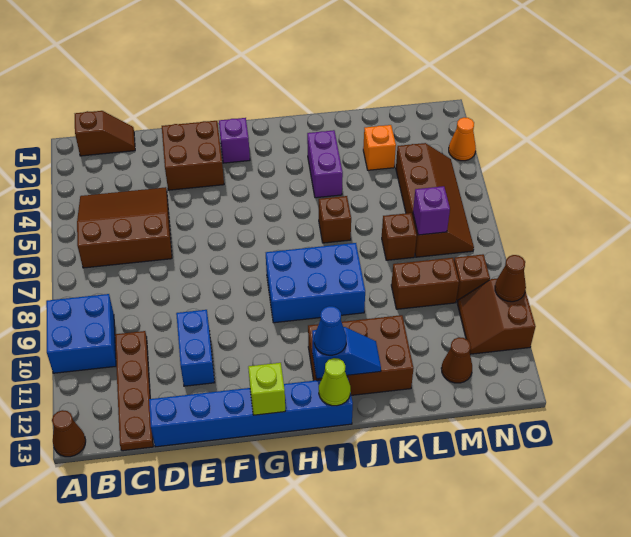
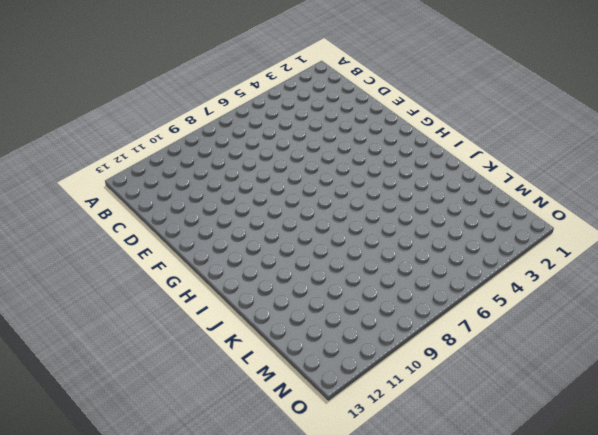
none -> blue brick A9:B10 level 1
none -> brown cone A13 level 1
none -> brown slope B1:C1 level 1 top B

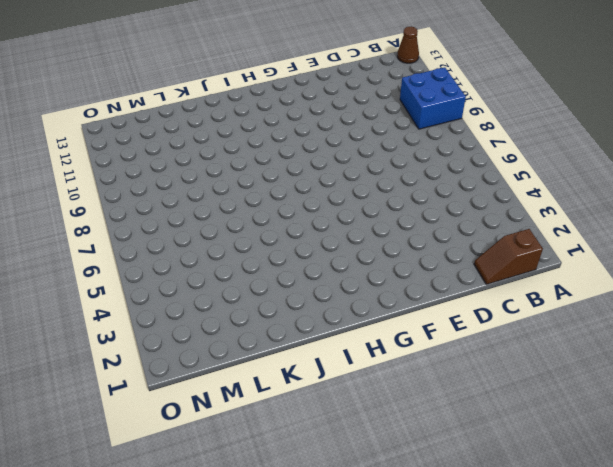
none -> brown slope B4:D6 level 1 top 6
none -> brown plate C10:C13 level 1
none -> blue brick D13:I13 level 1

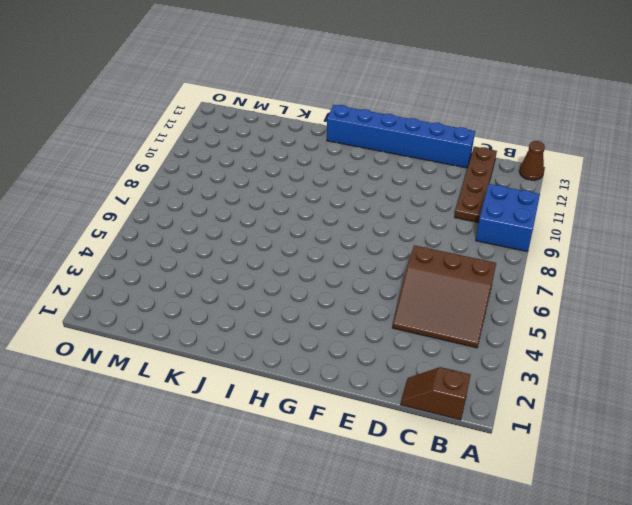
none -> brown brick E2:F3 level 1
none -> blue brick E10:E11 level 1
none -> purple brick G2 level 1

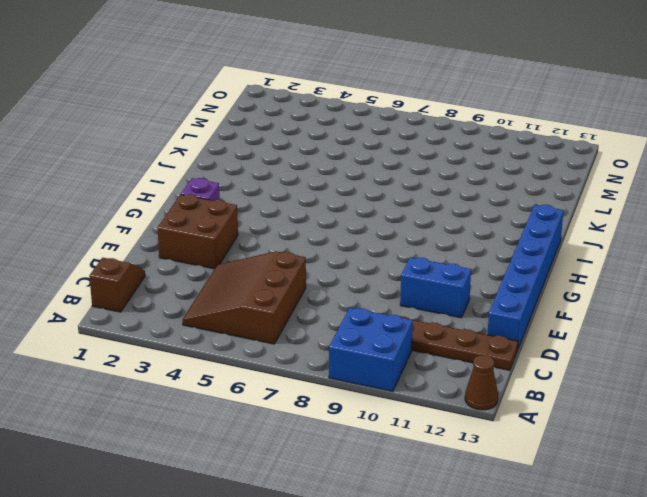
none -> blue brick H8:J9 level 1
none -> brown brick I11:K12 level 1
none -> purple brick J3:J4 level 1

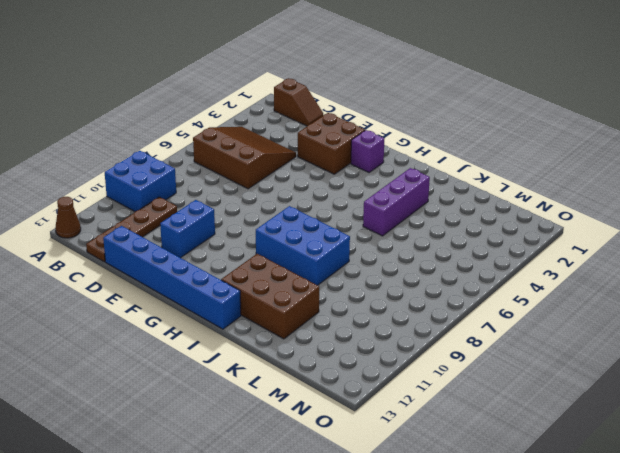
purple brick J3:J5 level 1 -> purple brick J3:J4 level 1
none -> brown brick J6 level 1
none -> orange brick L3 level 1
none -> brown brick L7 level 1

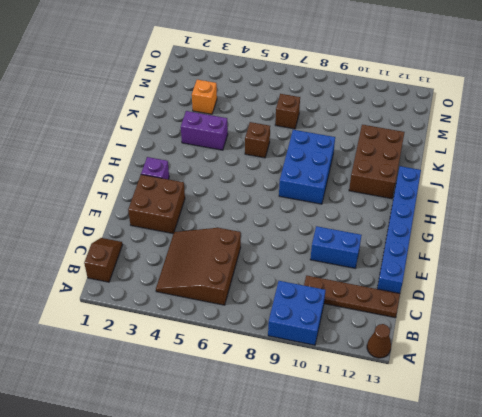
none -> brown brick L9:M9 level 1
none -> brown slope M4:N7 level 1 top M
none -> brown cone M12 level 1

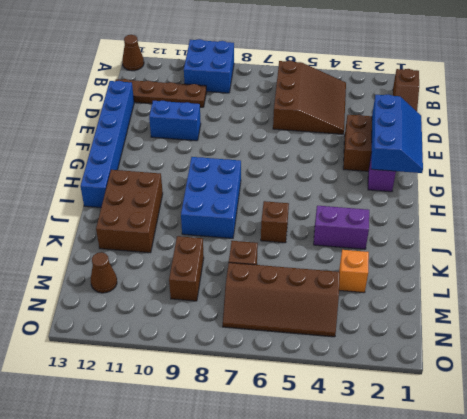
blue slope E1:G2 level 2 top 2 -> none
none -> brown brick N9 level 1
none -> brown slope N10:O11 level 1 top O
none -> orange cone O3 level 1

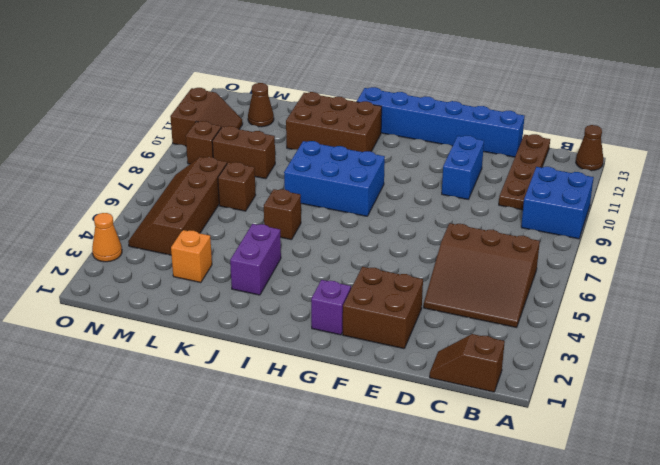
none -> lime brick G13 level 2
none -> blue slope I12:J12 level 2 top I
none -> lime cone I13 level 2

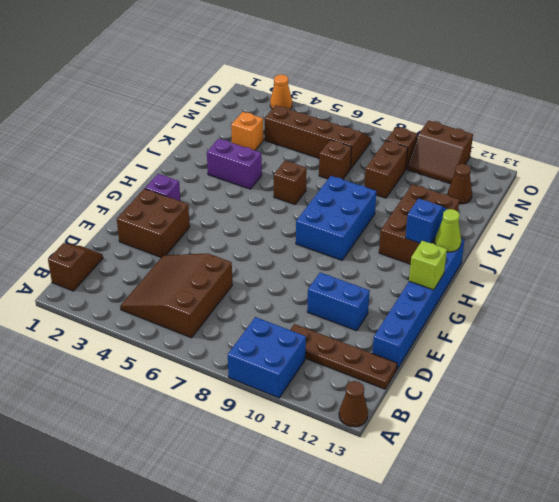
none -> purple brick M7 level 2
none -> brown cone O10 level 2
none -> blue cone I12 level 3

